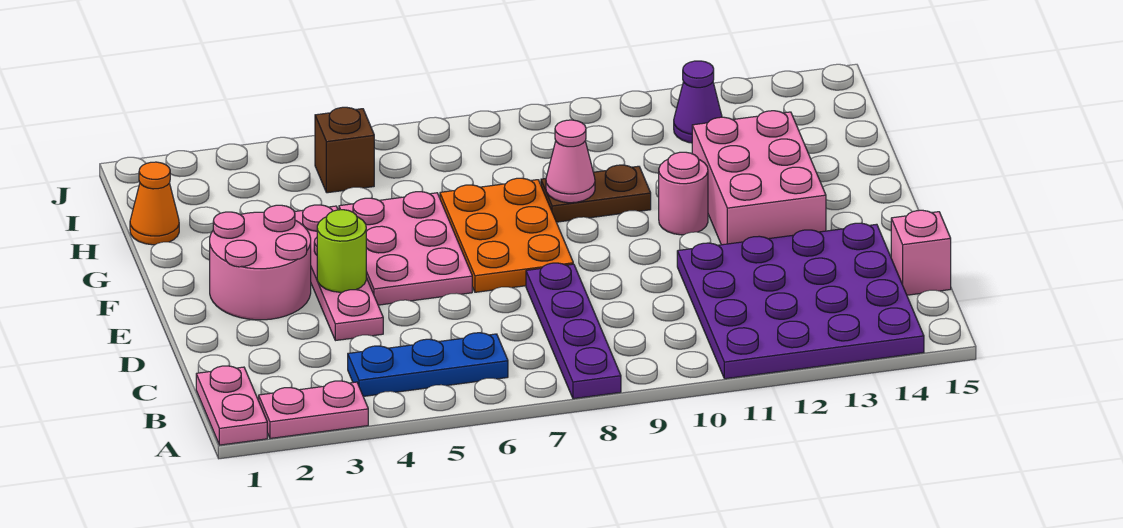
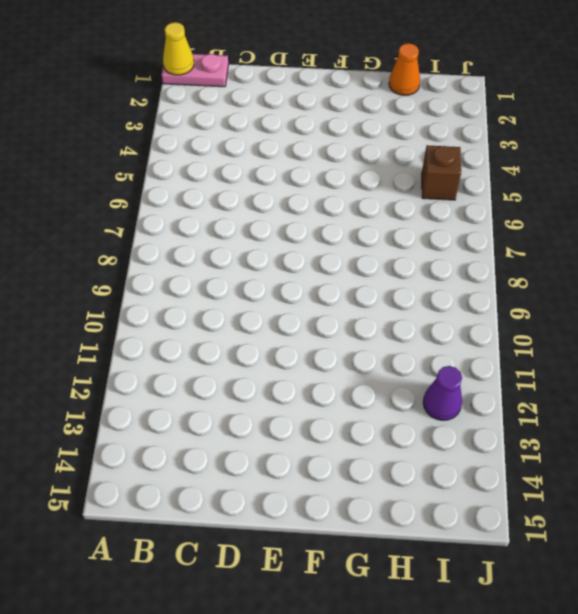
yellow cone A1 level 2 -> none
none -> pink plate A2:A3 level 1
none -> purple plate A8:D8 level 1
none -> purple plate A11:D14 level 1

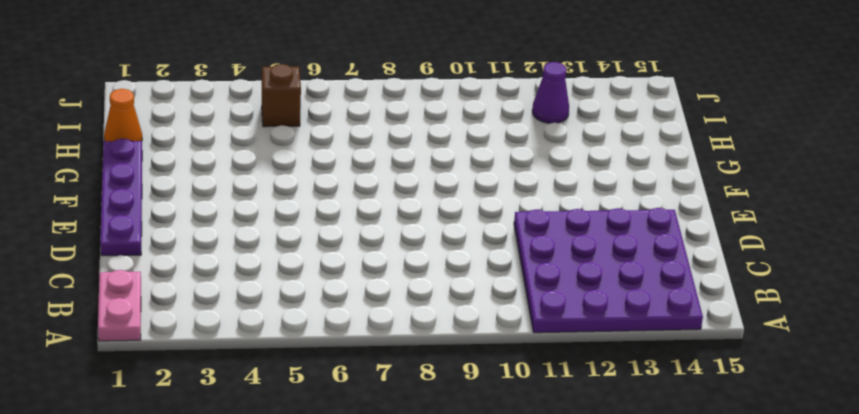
purple plate D1:G1 level 1 -> purple plate A8:D8 level 1
none -> pink plate A2:A3 level 1
none -> blue plate B4:B6 level 1
none -> pink brick C15 level 1

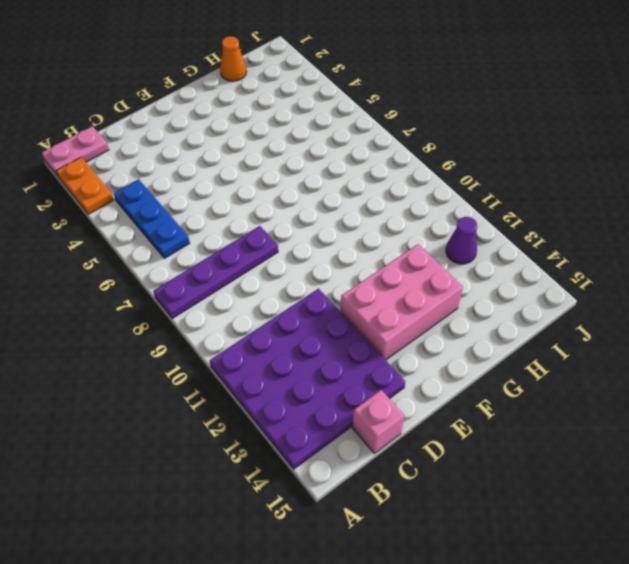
orange plate A2:A3 level 1 -> pink plate A2:A3 level 1
none -> pink plate D4:G4 level 1
none -> pink round brick E2:F3 level 1
none -> pink plate E5:G6 level 1

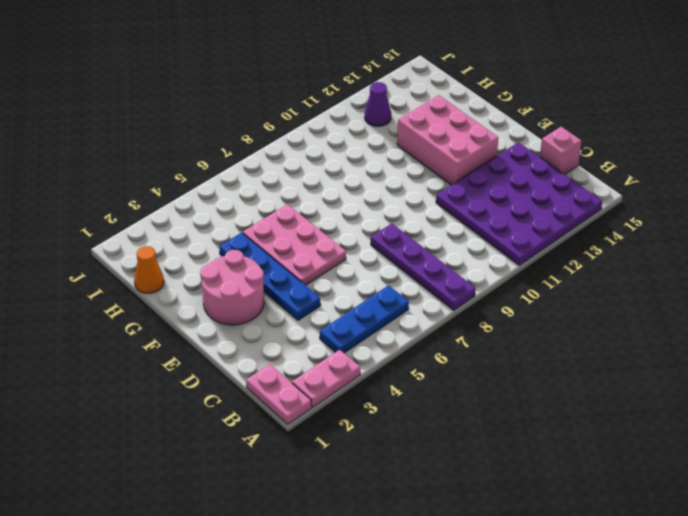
blue plate D4:G4 level 1 -> pink plate D4:G4 level 1
none -> orange plate E7:G8 level 1
none -> pink round brick F11 level 1
none -> brown plate G9:G10 level 1

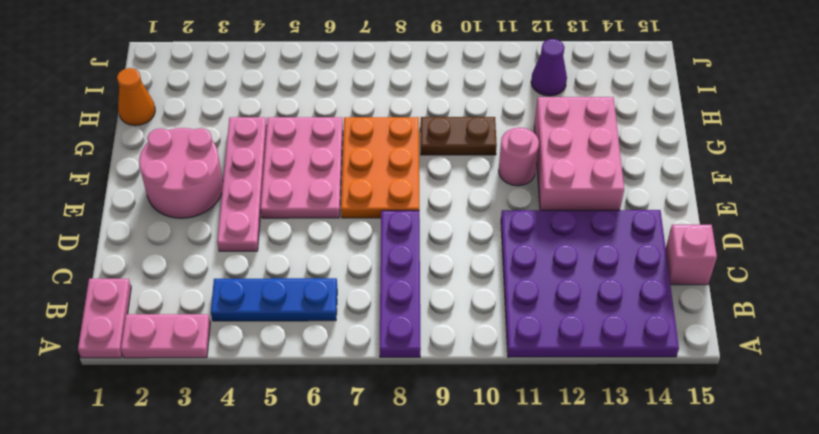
none -> brown brick I5 level 1
none -> lime round brick E4 level 2
none -> pink cone G9 level 2

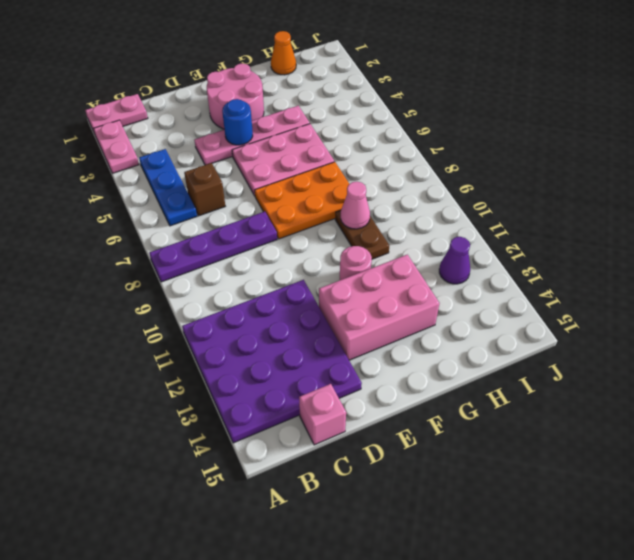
brown brick C6 level 1 -> brown brick I5 level 1
blue round brick E4 level 2 -> lime round brick E4 level 2

